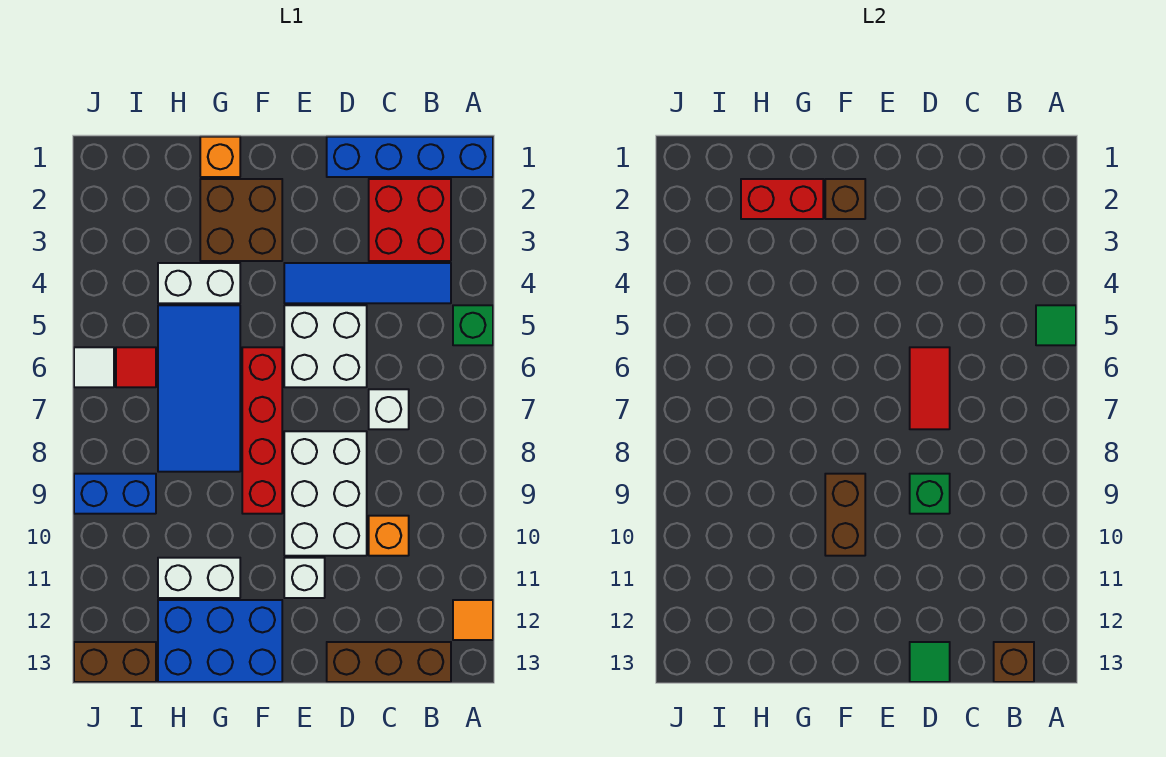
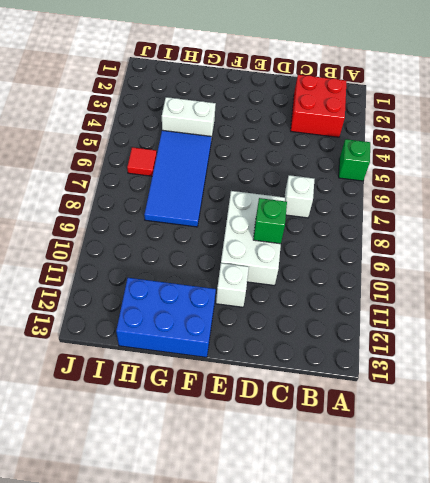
none -> blue brick A1:D1 level 1
none -> orange tile A12 level 1
none -> blue tile B4:E4 level 1
none -> brown brick B13:D13 level 1

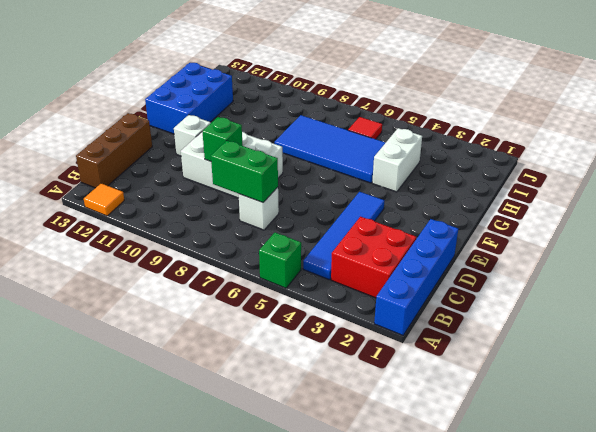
green brick C7:C8 level 2 -> none
none -> orange brick C10 level 1
none -> white brick D5:E6 level 1
none -> brown brick F2:G3 level 1
none -> red brick F6:F9 level 1

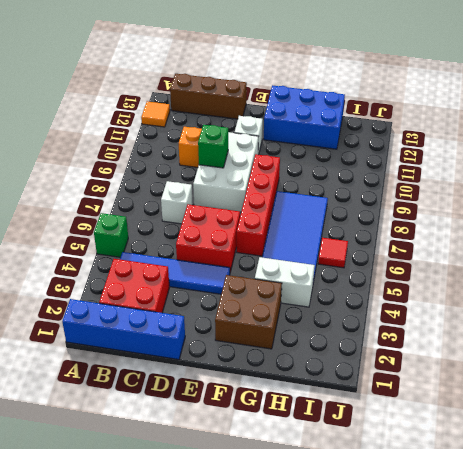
red brick D5:E6 level 1 -> white brick D5:E6 level 1
none -> orange brick G1 level 1
none -> white brick G11:H11 level 1
none -> blue brick I9:J9 level 1
none -> brown brick I13:J13 level 1

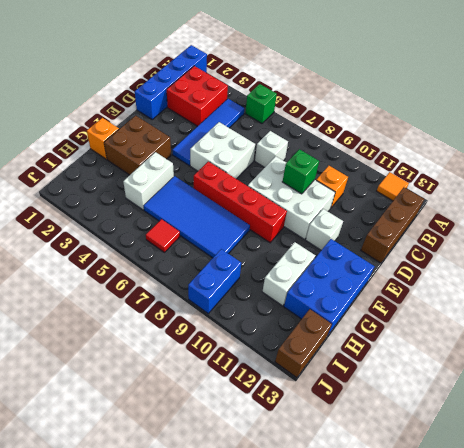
none -> white tile J6 level 1
none -> green tile A5 level 2
none -> brown brick B13 level 2
none -> red tile D6:D7 level 2

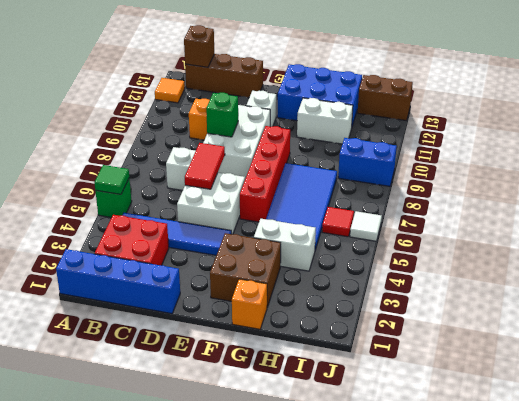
none -> green tile D13 level 2
none -> brown brick F2 level 2
none -> brown brick F9:F10 level 2
none -> red brick G2:H2 level 2

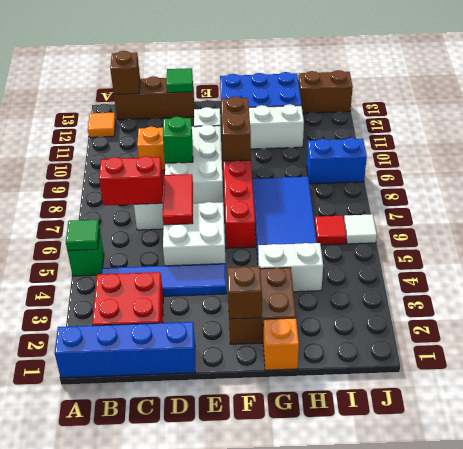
red brick B7:C7 level 2 -> red brick G2:H2 level 2

